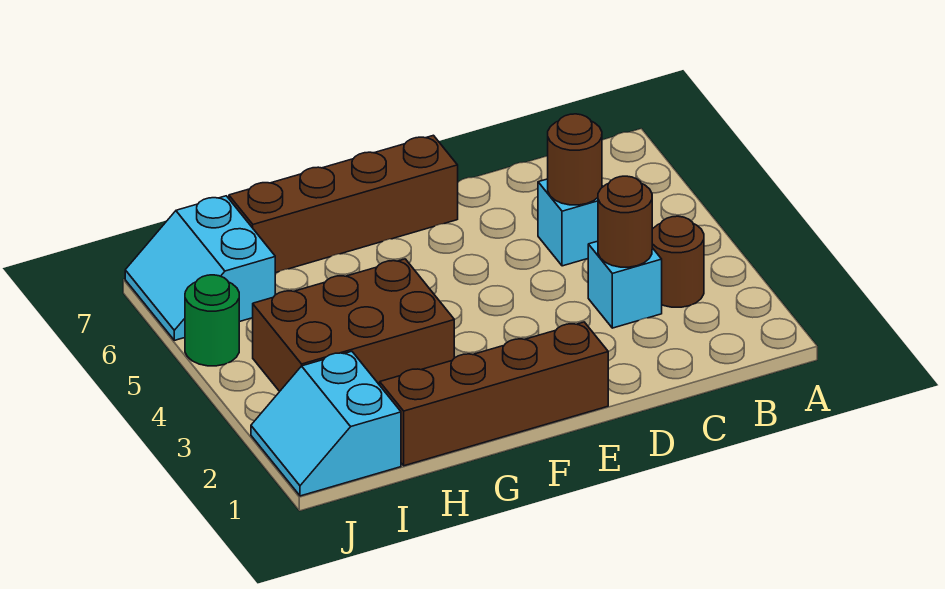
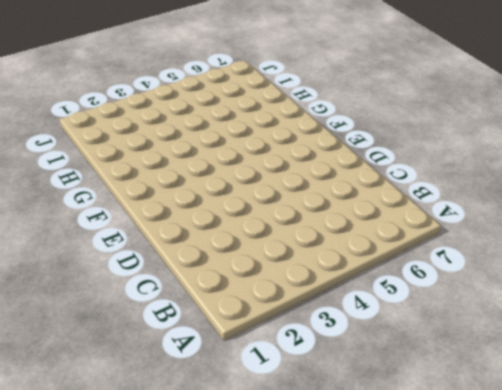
none -> brown round brick B3 level 1
none -> cyan brick C3 level 1

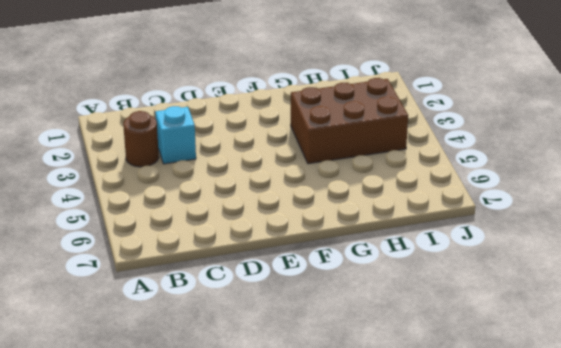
none -> cyan brick C5 level 1
none -> brown brick E1:H1 level 1

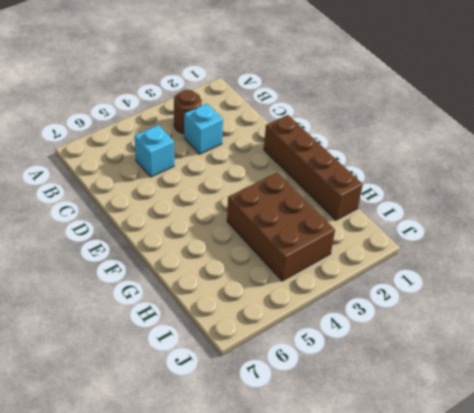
none -> brown brick E7:H7 level 1
none -> cyan slope I1:J2 level 1 top I

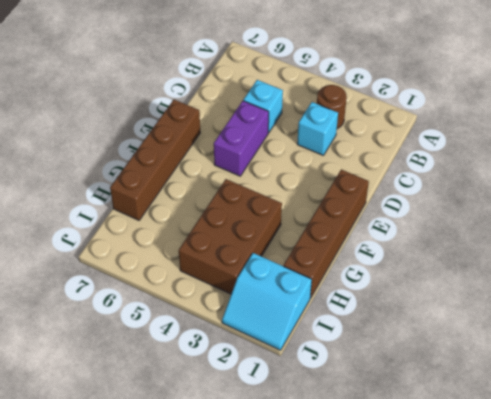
purple brick D5:E5 level 1 -> none
none -> cyan slope I6:J7 level 1 top I
none -> green round brick J5 level 1

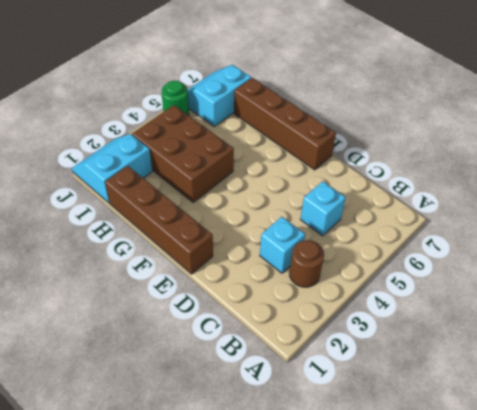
none -> brown round brick C3 level 2
none -> brown round brick C5 level 2

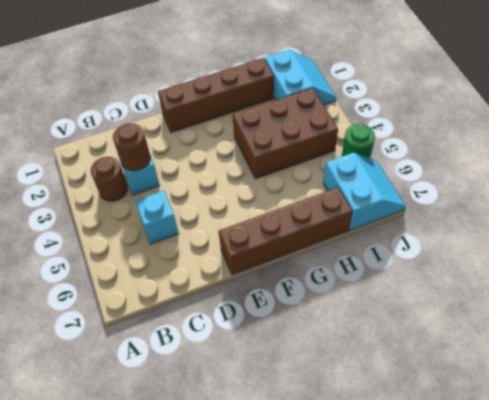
none -> brown round brick C5 level 2

